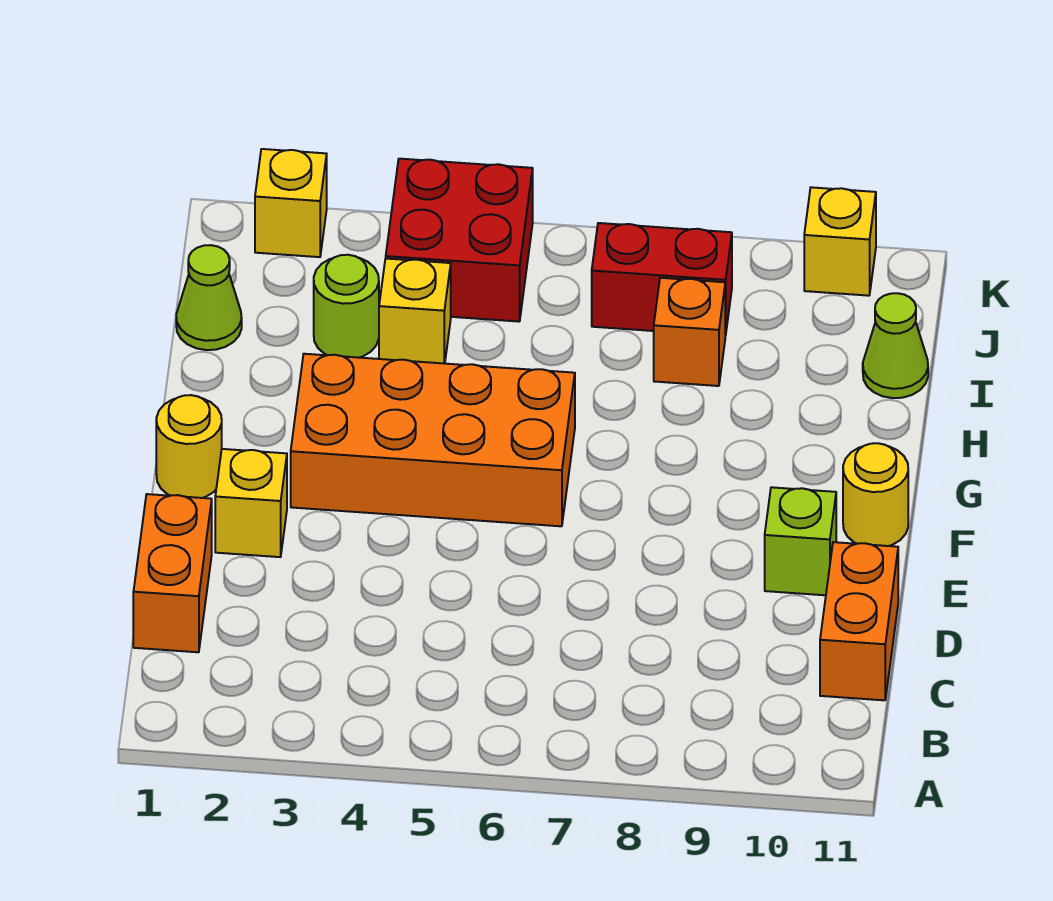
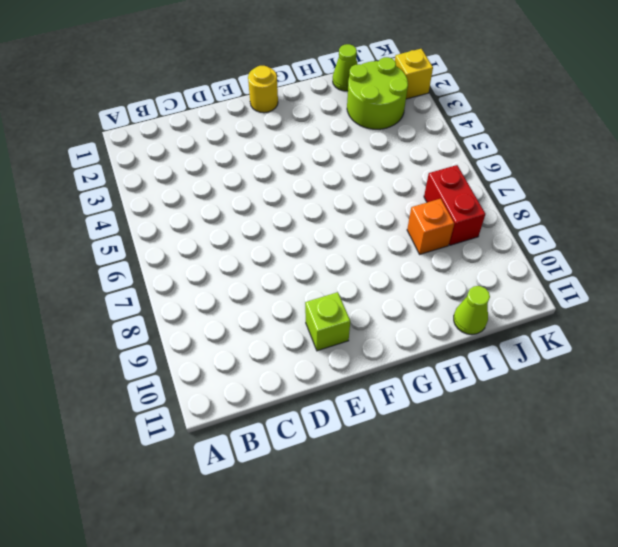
lime round brick I2:J3 level 1 -> lime round brick I3 level 1
none -> orange brick C1:D1 level 1
none -> orange brick C11:D11 level 1
none -> yellow brick E2 level 1

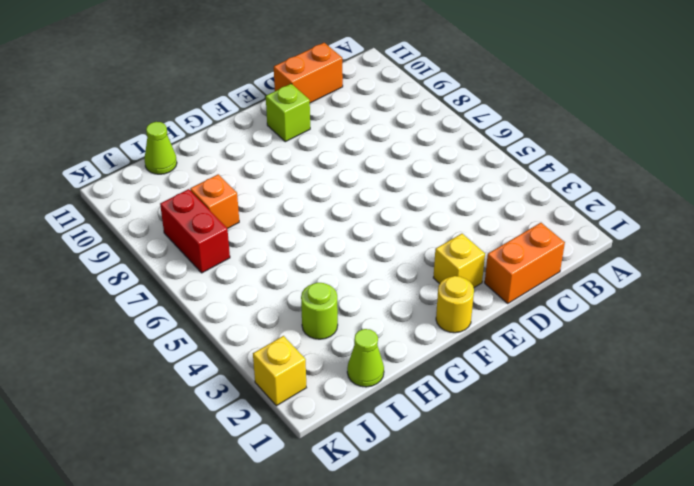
none -> orange brick F3:G6 level 1
none -> yellow round brick F11 level 1
none -> yellow brick I4 level 1

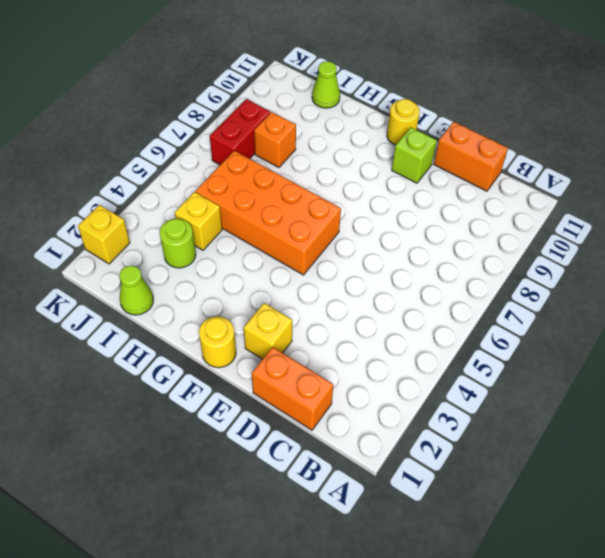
orange brick F5:I6 level 1 -> orange brick F3:G6 level 1
none -> red brick J4:K5 level 1
none -> yellow brick K10 level 1

